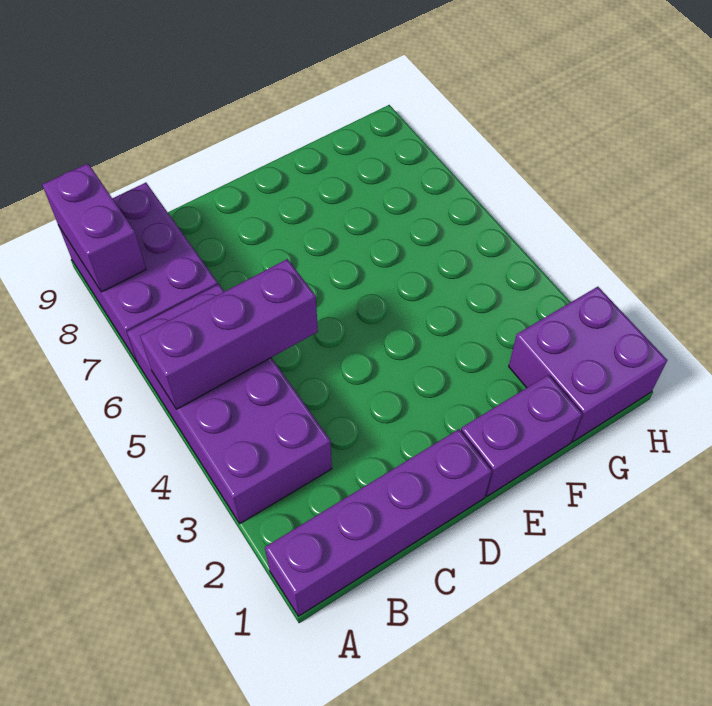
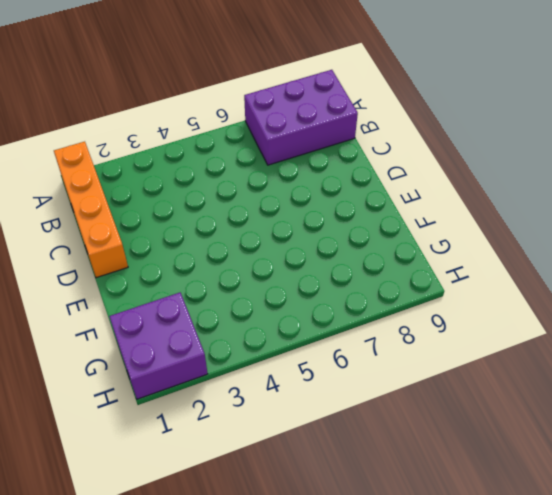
orange brick A1:D1 level 1 -> purple brick A1:D1 level 1
none -> purple brick A3:B6 level 1
none -> purple brick E1:F1 level 1

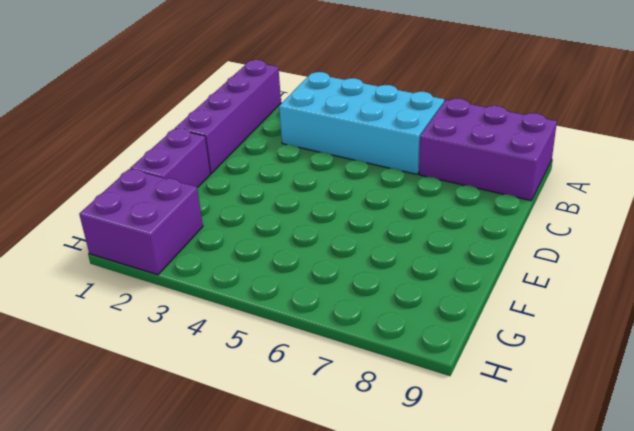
cyan brick A3:B6 level 1 -> purple brick A3:B6 level 1
none -> purple brick A5:C5 level 2
none -> purple brick A8:A9 level 2

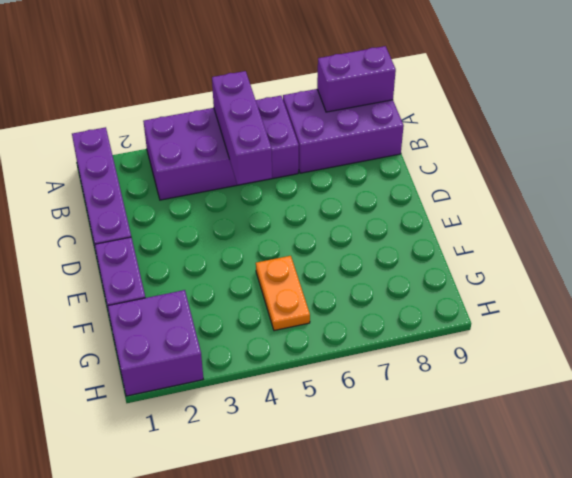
orange plate F5:G5 level 1 -> none

